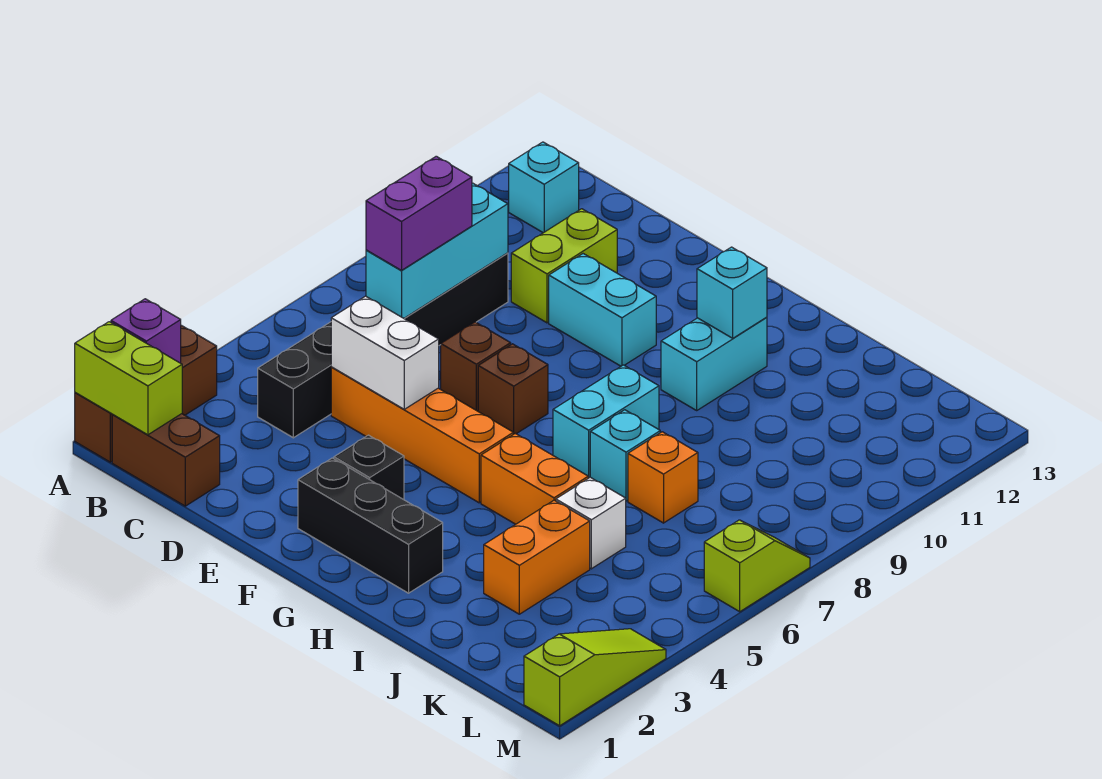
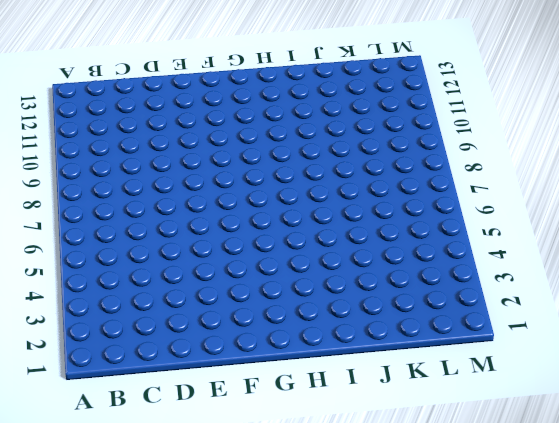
none -> brown brick A1:A3 level 1
none -> brown brick B1:C1 level 1
none -> cyan brick B12 level 1

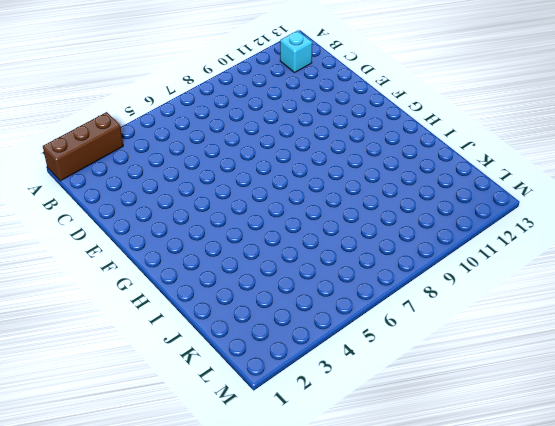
none -> brown brick B1:C1 level 1
none -> black brick C4:C9 level 1
none -> orange brick D5:G5 level 1

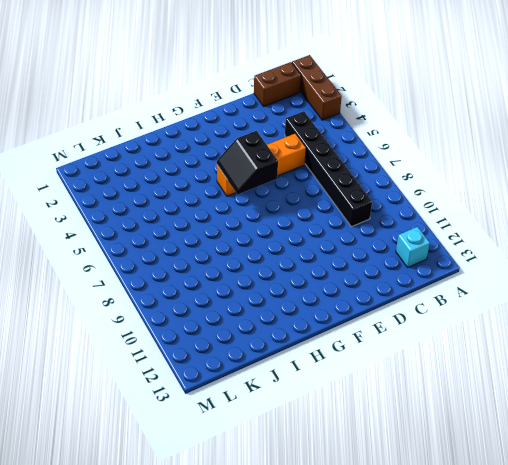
black slope F5:G6 level 2 top F -> none
none -> lime brick D10:D11 level 1
none -> brown brick E7 level 1
none -> cyan brick E10:F10 level 1

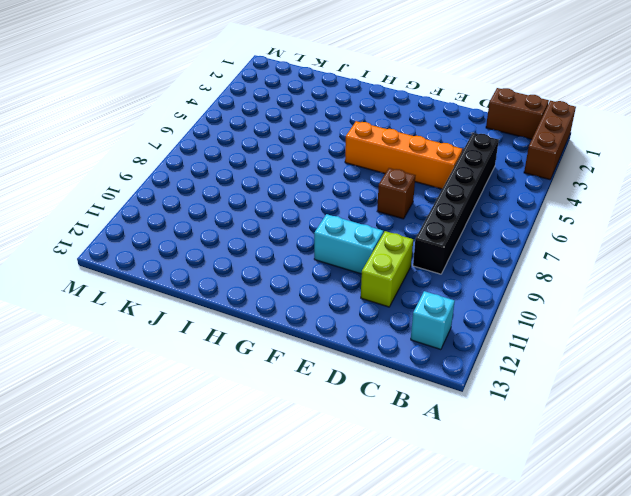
none -> black brick F2:H2 level 1
none -> black brick F3 level 1
none -> brown brick F7 level 1

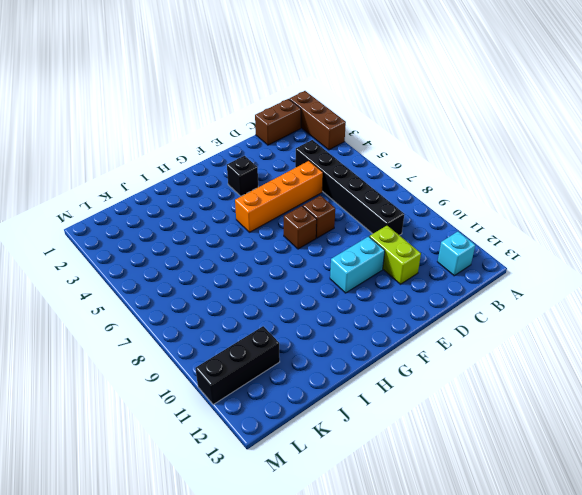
black brick K11:M11 level 1 -> black brick F2:H2 level 1
none -> orange brick H5:I5 level 1
none -> cyan brick H7:H8 level 1
none -> cyan brick H10:H11 level 1

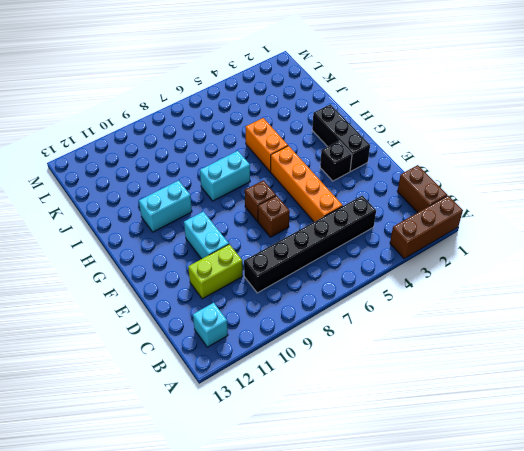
none -> cyan brick I7 level 1
none -> orange brick J3:J4 level 1
none -> white brick J5 level 1

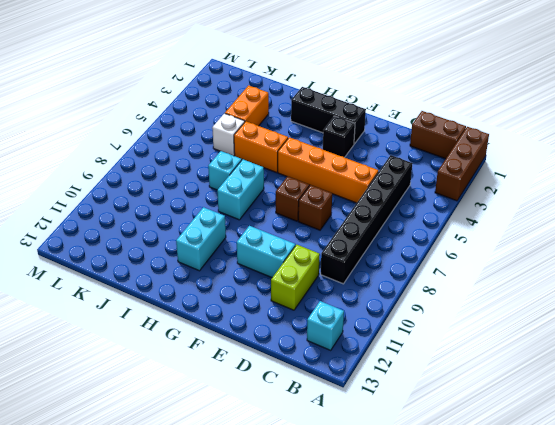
none -> orange brick J7 level 1
none -> lime slope M1:M3 level 1 top 1
none -> lime slope M6:M7 level 1 top 6

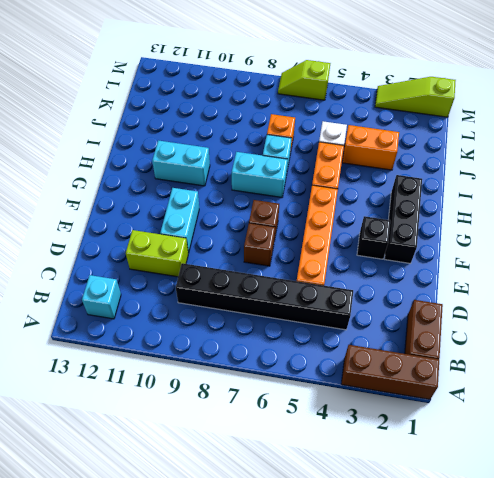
none -> lime brick A1:B1 level 2
none -> purple brick A2 level 2
none -> cyan brick C7:C9 level 2

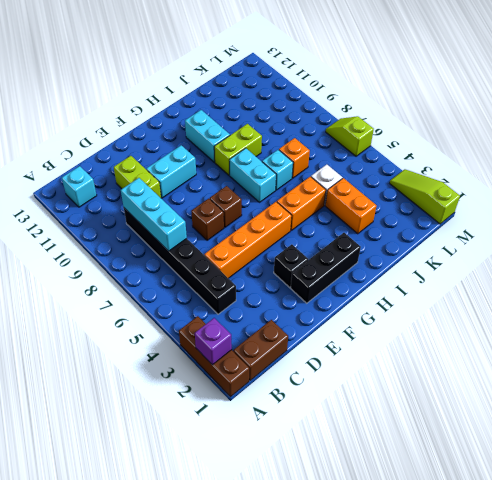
lime brick H9:I9 level 1 -> lime brick A1:B1 level 2
none -> white brick D5:E5 level 2
none -> cyan brick H11 level 2
none -> purple brick C7:C8 level 3

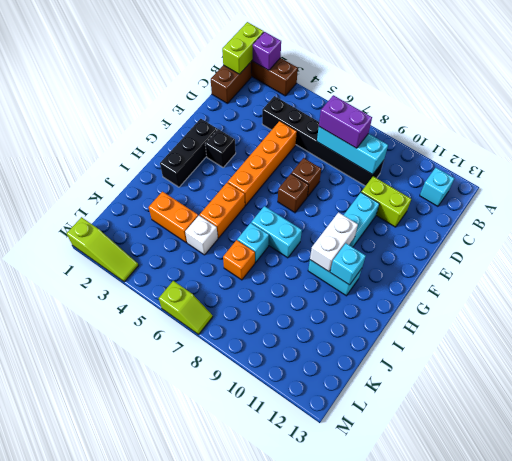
white brick G10:H10 level 2 -> white brick D5:E5 level 2

